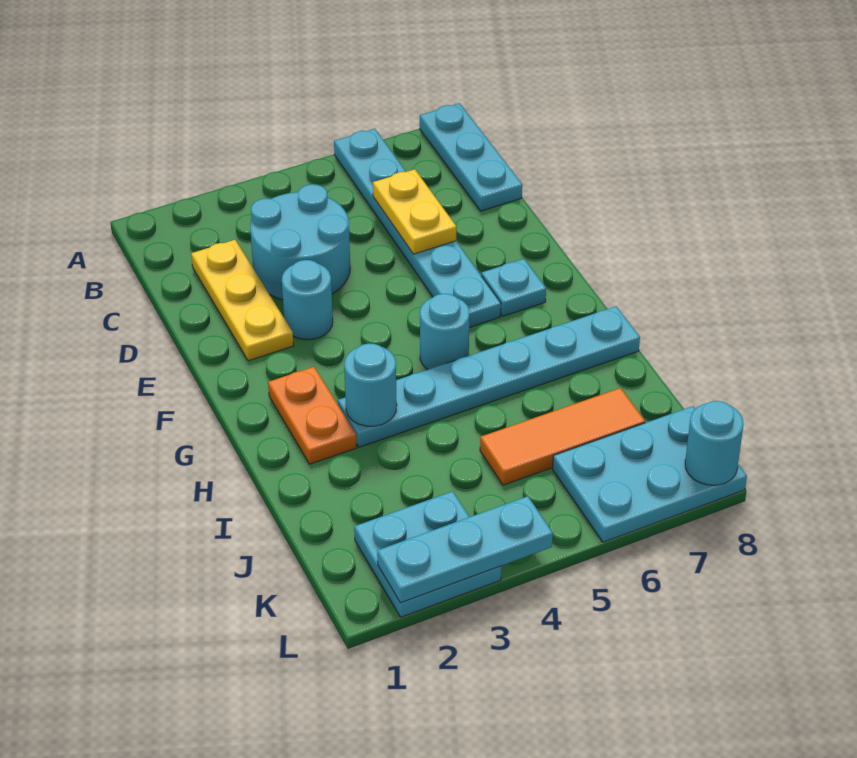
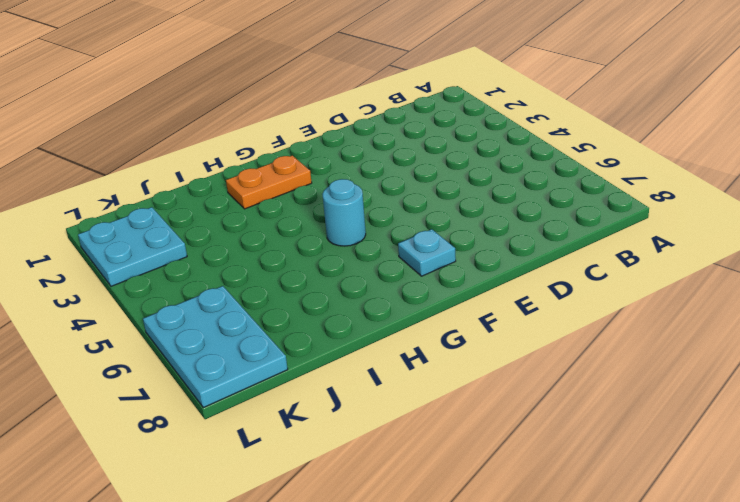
none -> cyan plate A6:F6 level 1
none -> cyan plate A8:C8 level 1
none -> yellow plate C2:E2 level 1

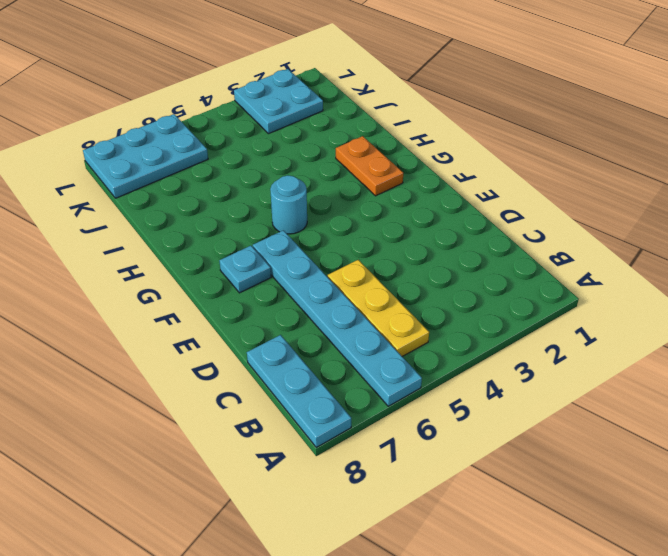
yellow plate B5:D5 level 1 -> yellow plate C2:E2 level 1
none -> cyan round brick C3:D4 level 1
none -> cyan round brick E3 level 1
none -> cyan plate H3:H8 level 1

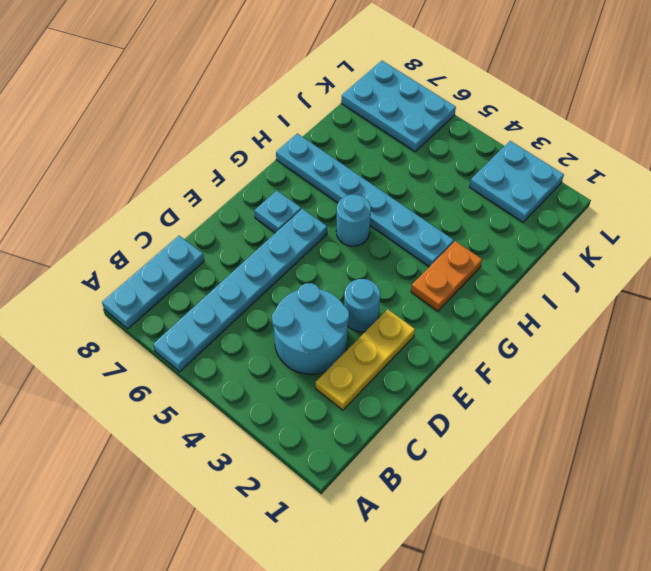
none -> orange tile J5:J7 level 1
none -> yellow plate C6:D6 level 2
none -> cyan round brick H3 level 2

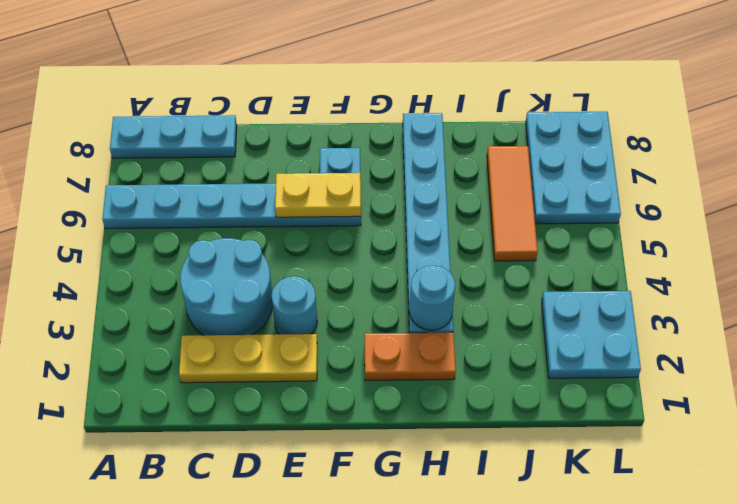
yellow plate E6:F6 level 2 -> yellow plate C6:D6 level 2
none -> cyan round brick G5 level 1
none -> cyan plate L2:L4 level 2
none -> cyan round brick L8 level 2

